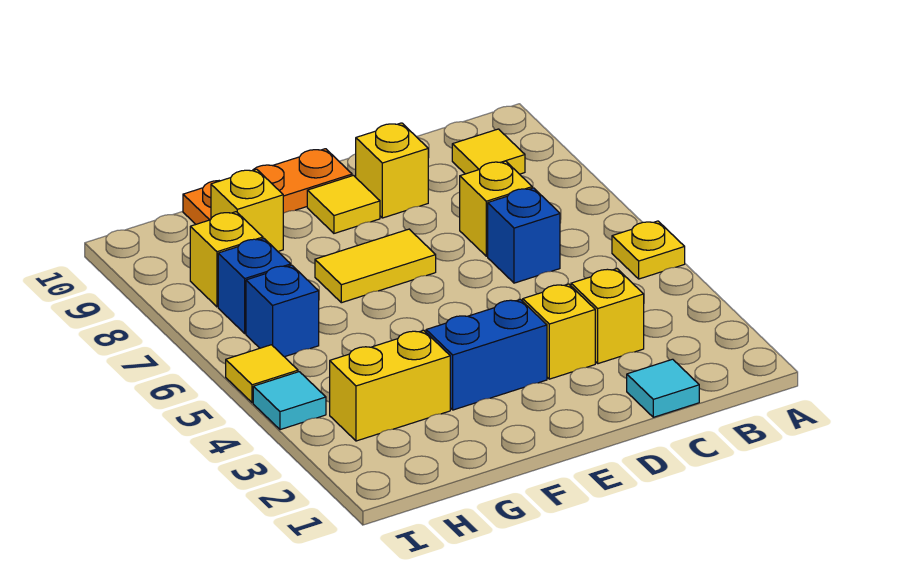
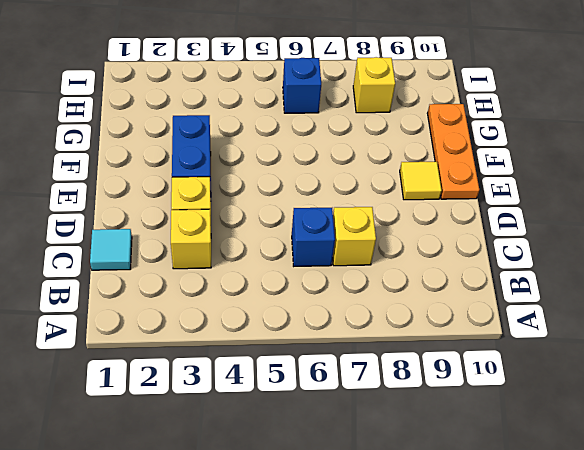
none -> yellow plate A5 level 1
none -> yellow tile B9 level 1
none -> yellow brick D9 level 1

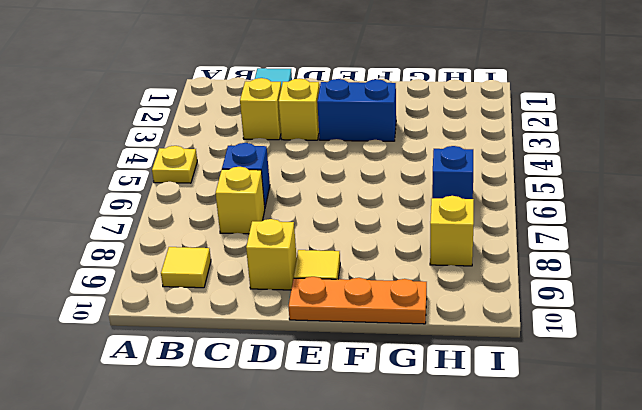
none -> yellow tile E7:F7 level 1
none -> yellow brick G3:H3 level 1
none -> yellow brick G9 level 1

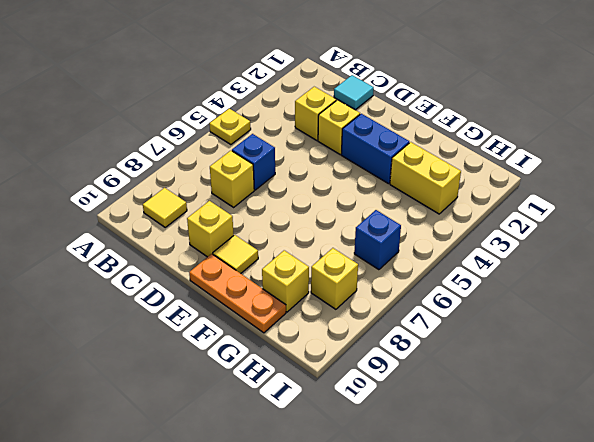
none -> yellow tile E7:F7 level 1
none -> blue brick H7 level 1
none -> cyan tile I4 level 1

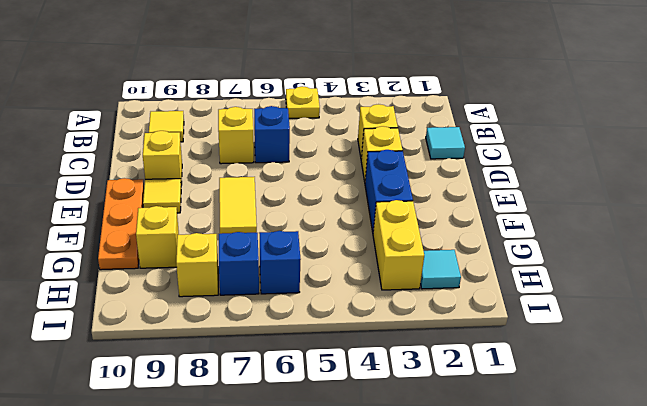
cyan tile H2 level 1 -> cyan tile I4 level 1
none -> yellow tile I5 level 1

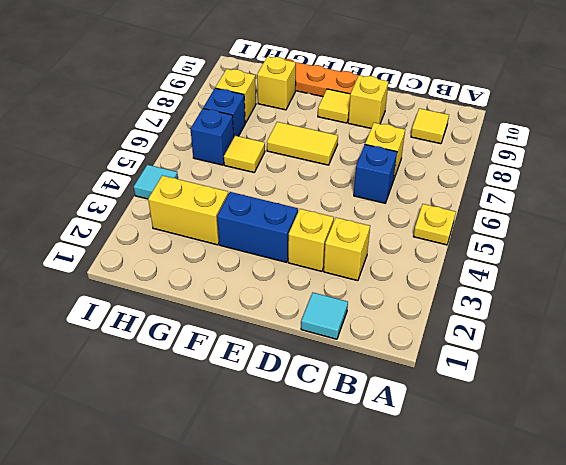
yellow tile G6 level 1 -> yellow tile I5 level 1

